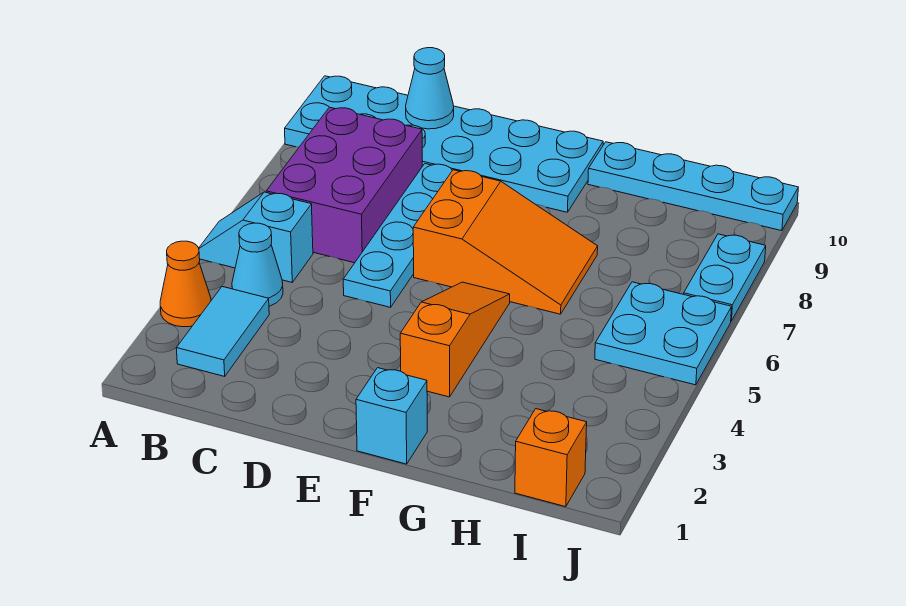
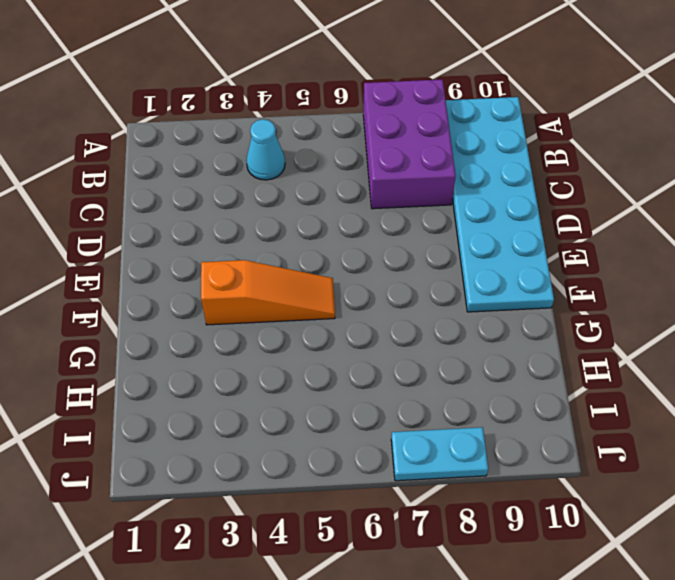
purple brick A7:C8 level 1 -> purple brick B6:C8 level 1
none -> orange cone A3 level 1
none -> cyan slope A5:B5 level 1 top B
none -> cyan tile B2:B3 level 1

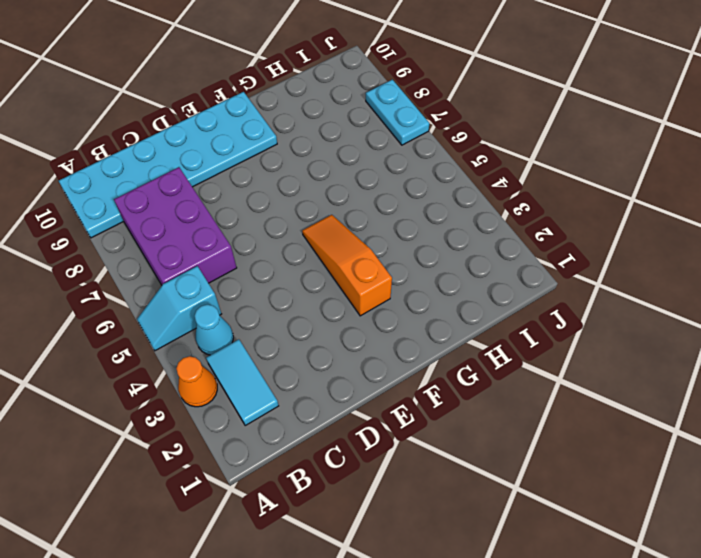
none -> cyan plate D5:D8 level 1
none -> orange slope E6:G7 level 1 top E
none -> cyan brick F1 level 1

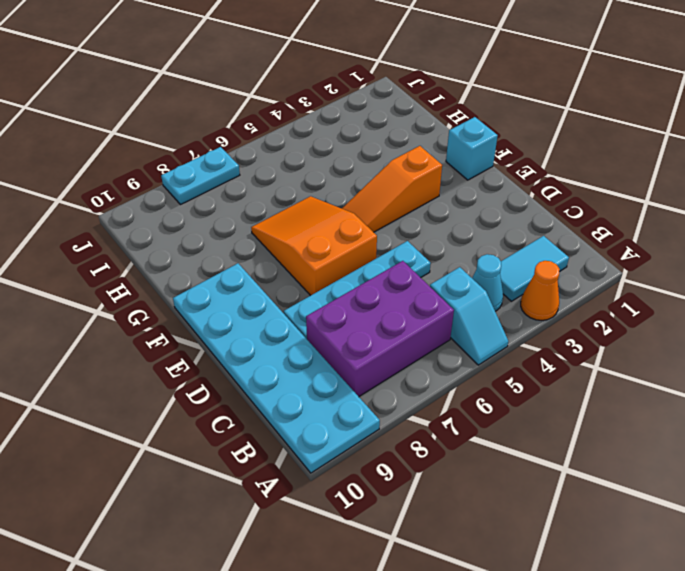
none -> cyan plate G10:J10 level 1
none -> orange brick I1 level 1
none -> cyan plate I5:J6 level 1

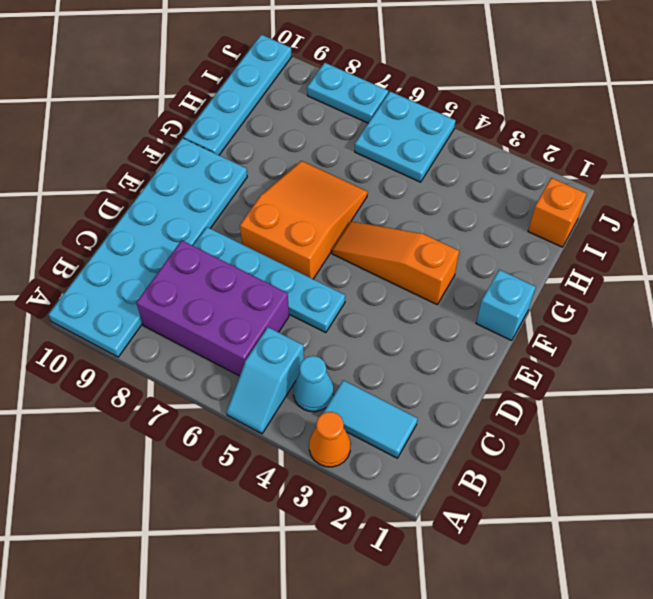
none -> cyan cone C10 level 2

